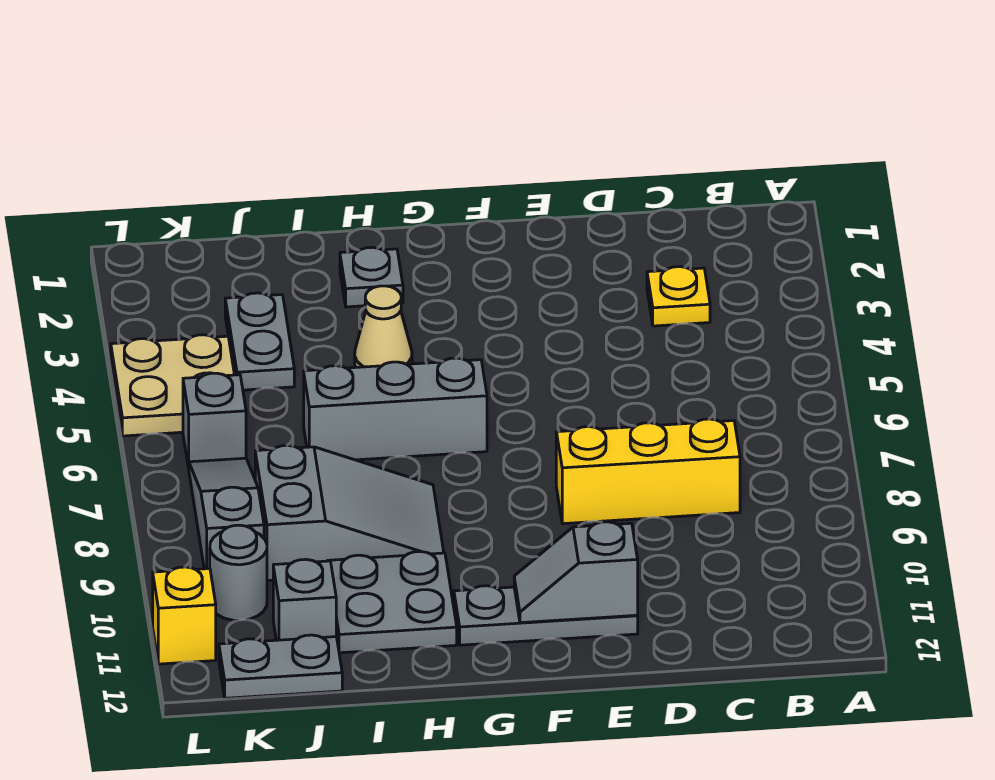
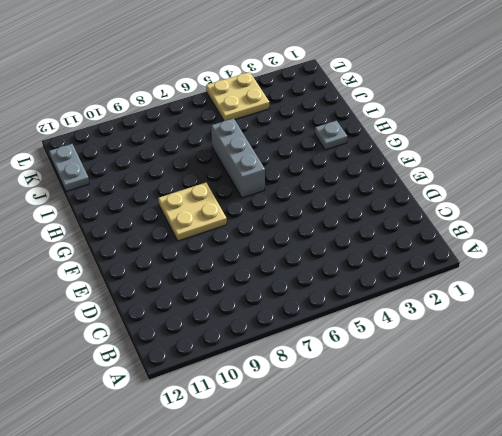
tan plate F8:G9 level 1 -> none
none -> yellow plate C3 level 1
none -> yellow brick C8:E8 level 1
none -> grey plate E11:G11 level 1

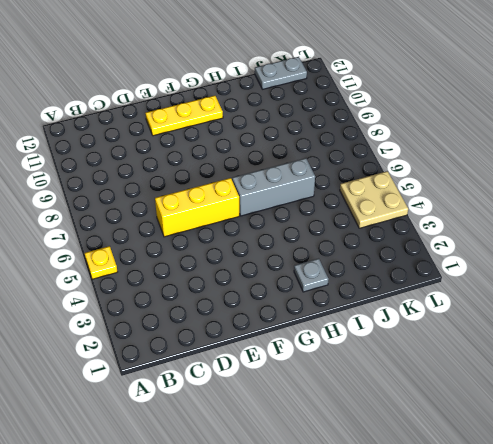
yellow plate A5 level 1 -> yellow plate C3 level 1
yellow brick D6:F6 level 1 -> yellow brick C8:E8 level 1
yellow plate E11:G11 level 1 -> grey plate E11:G11 level 1
none -> tan cone H4 level 1
none -> grey slope H8:J9 level 1 top J
none -> grey plate H10:I11 level 1

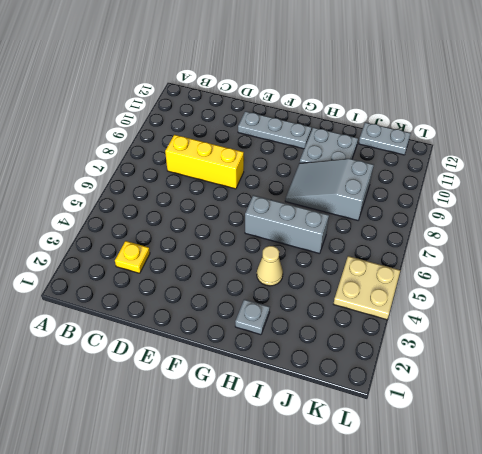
none -> grey plate J3:J4 level 1
none -> grey brick J11 level 1
none -> grey brick K6 level 1

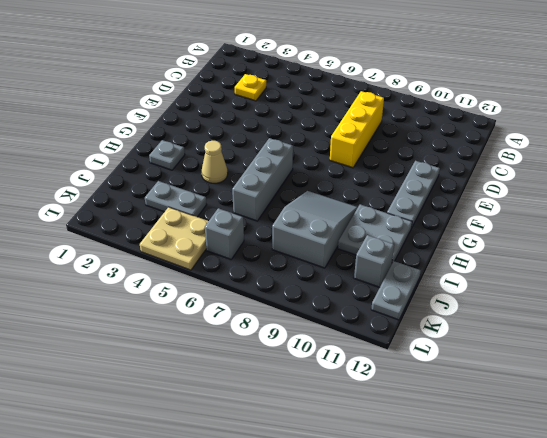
none -> grey slope K7:K9 level 1 top 9
none -> grey round brick K10 level 1
none -> yellow brick L11 level 1

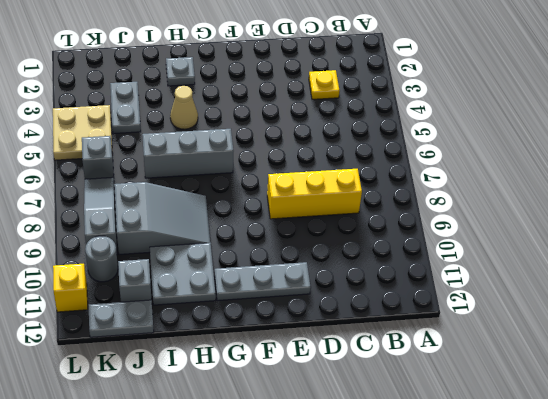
none -> grey slope E11:F11 level 2 top E

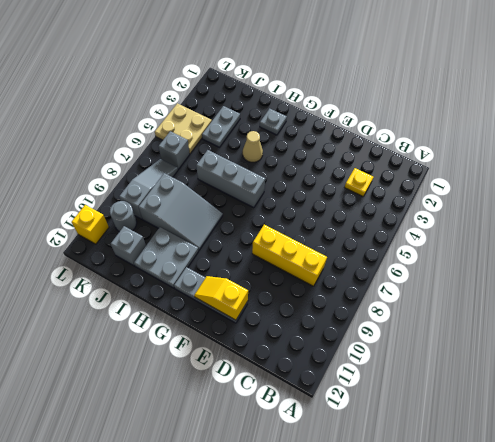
yellow slope E11:F11 level 2 top E -> grey slope E11:F11 level 2 top E
none -> grey plate J12:K12 level 1

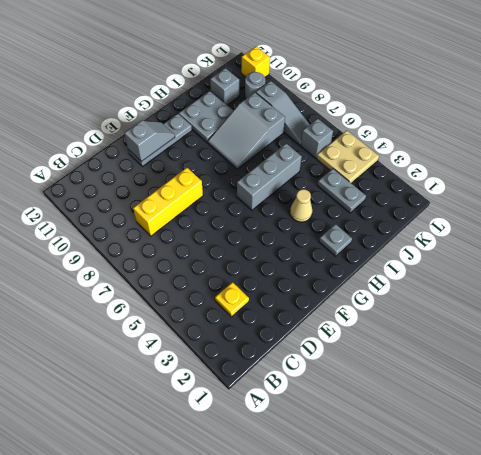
none -> grey plate J12:K12 level 1

